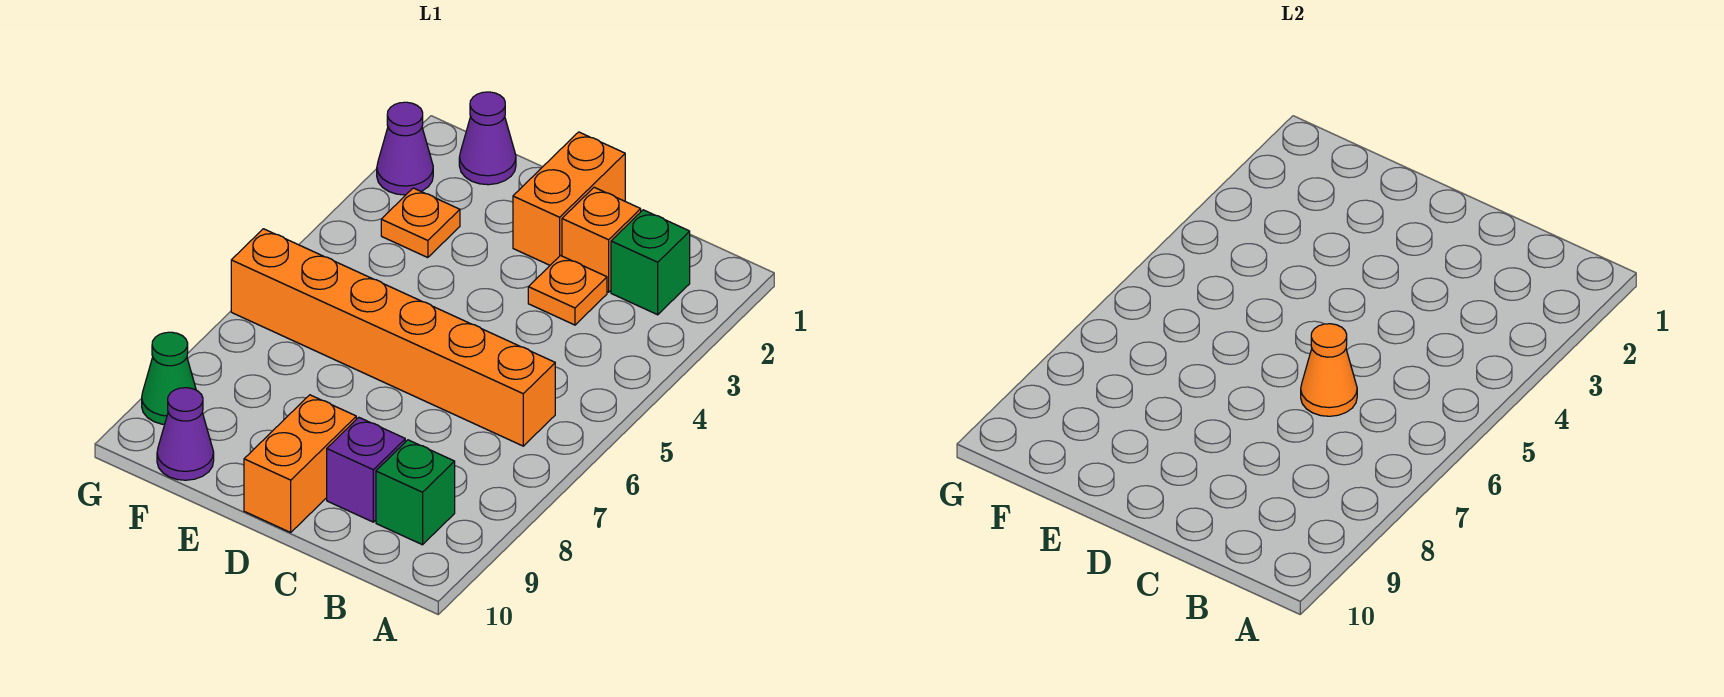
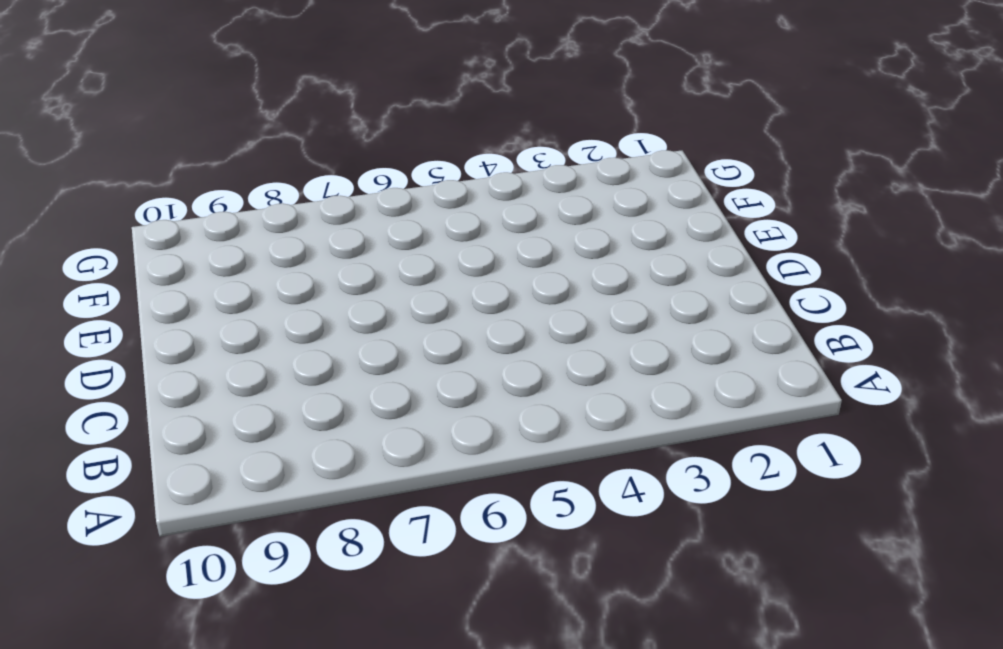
none -> green brick B2 level 1
none -> orange brick B6:G6 level 1
none -> green brick B9 level 1

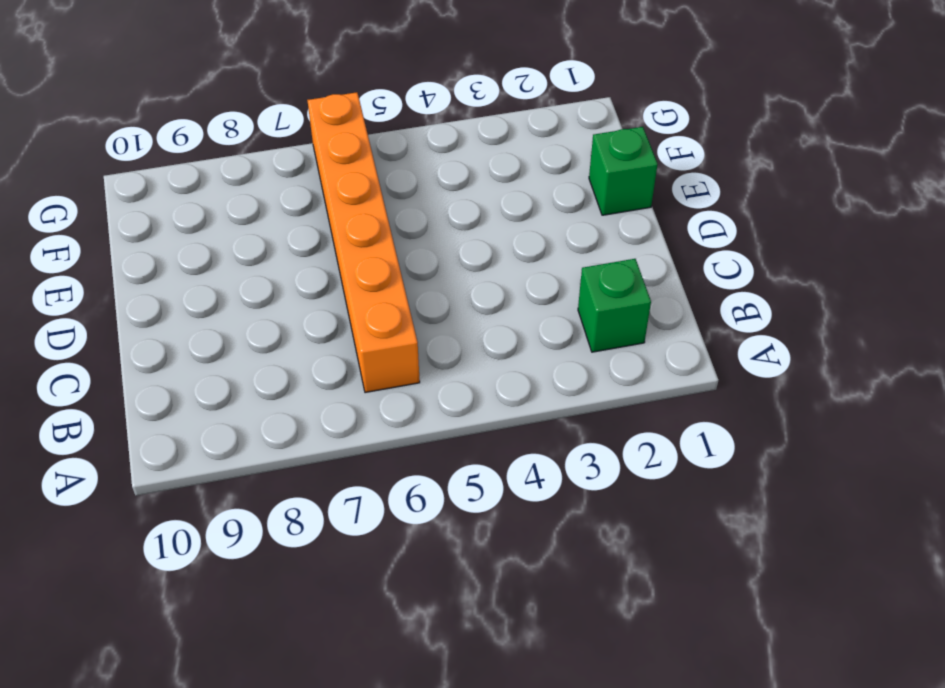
green brick E1 level 1 -> green brick B9 level 1
none -> orange brick C2 level 1
none -> orange plate C3 level 1
none -> purple brick C9 level 1

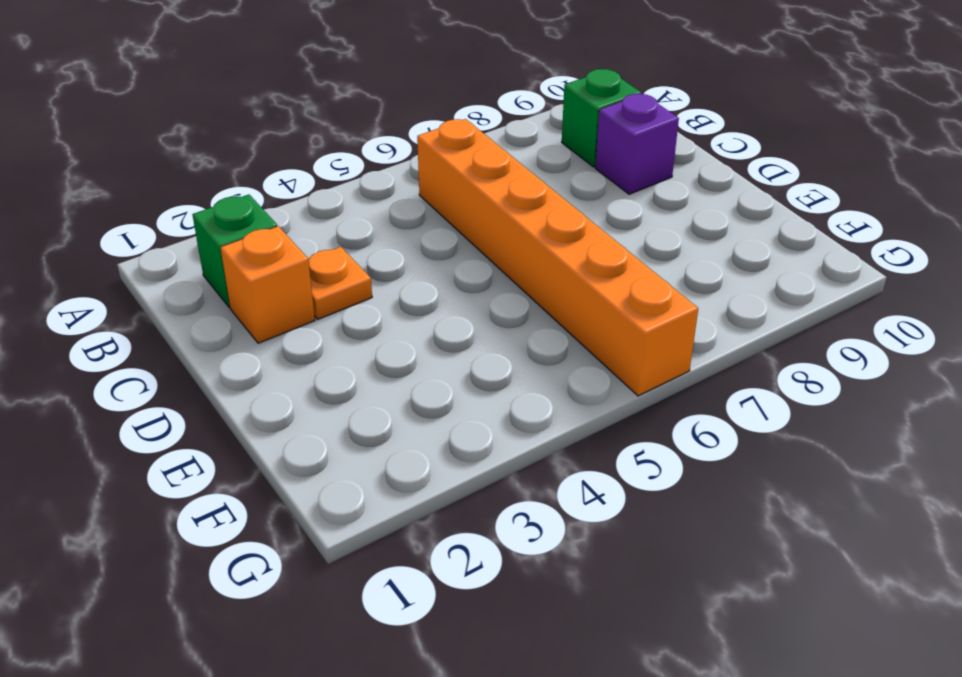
none -> orange brick D1:D2 level 1
none -> orange brick D9:D10 level 1
none -> purple cone F1 level 1

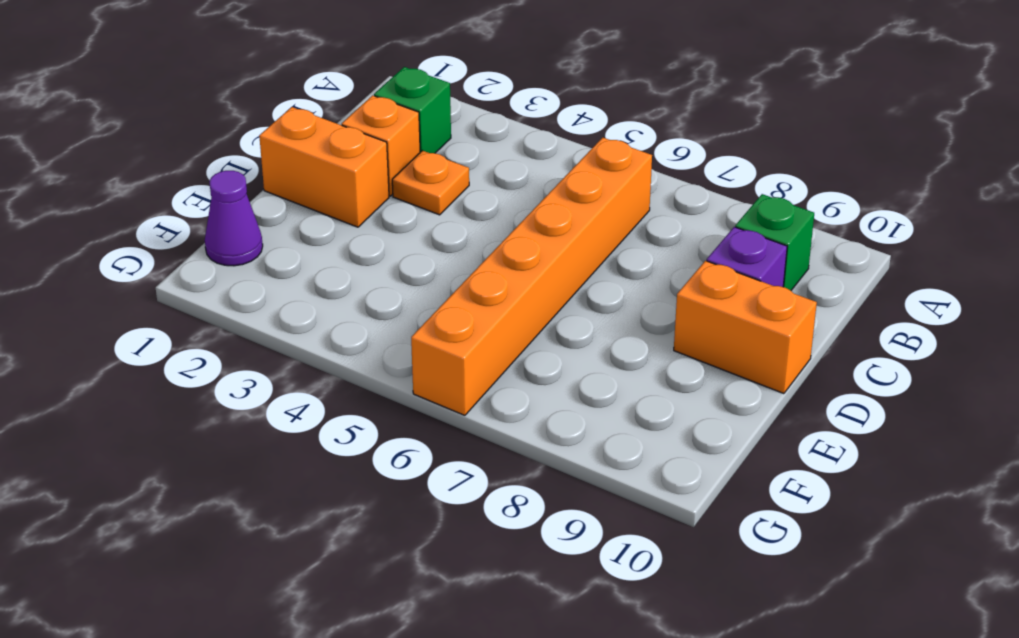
none -> orange plate F3 level 1
none -> purple cone F10 level 1
none -> purple cone G2 level 1

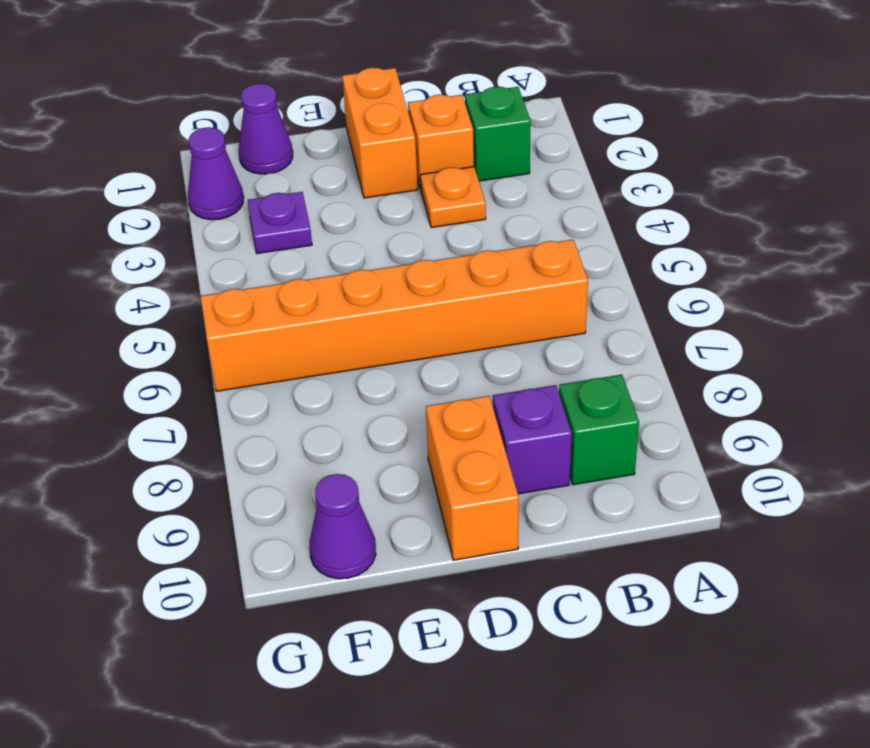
purple plate F3 level 1 -> orange plate F3 level 1
none -> green cone G9 level 1
none -> orange cone C6 level 2

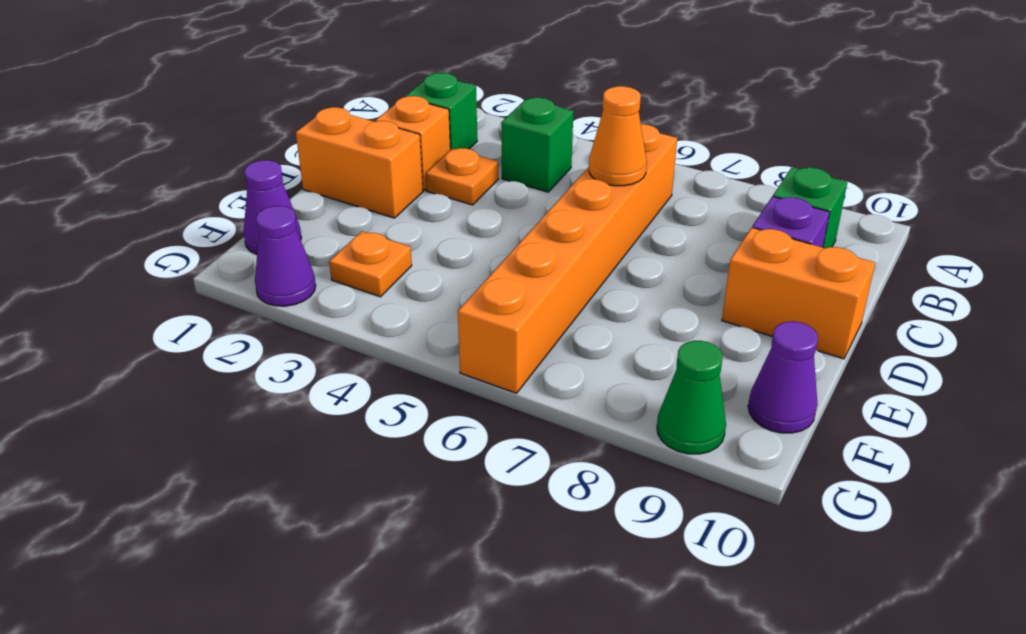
green brick B4 level 1 -> none

